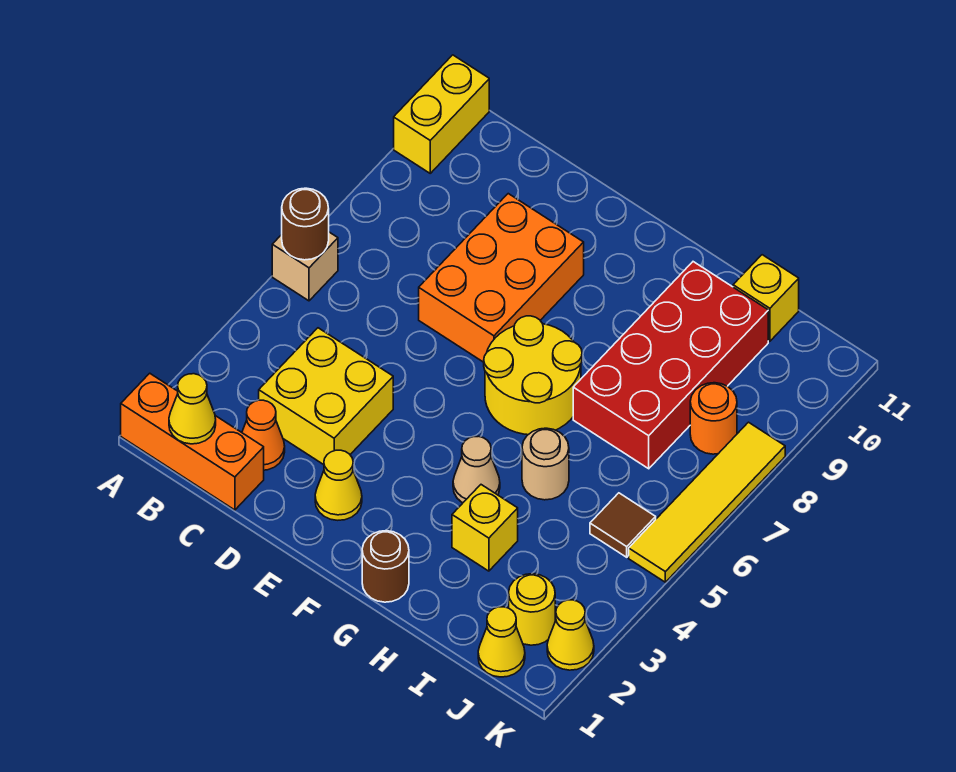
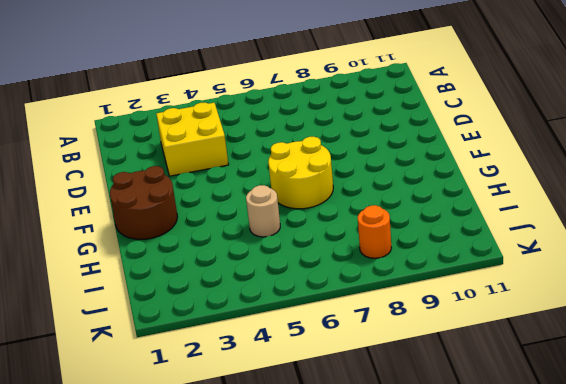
brown round brick F1:G2 level 1 -> brown round brick G1 level 1
none -> orange brick A1:C1 level 1
none -> tan brick A6 level 1
none -> yellow brick A10:A11 level 1

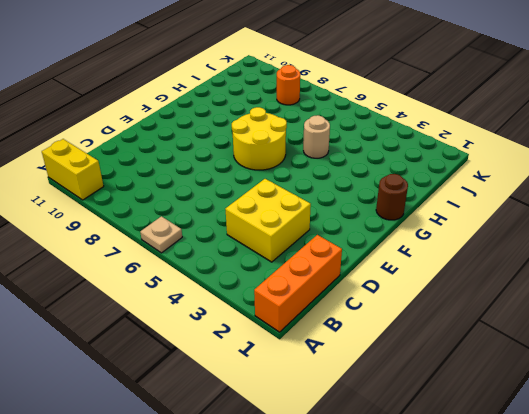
tan plate A6 level 1 -> tan brick A6 level 1
none -> orange cone C2 level 1
none -> orange brick D7:E9 level 1
none -> yellow cone E2 level 1

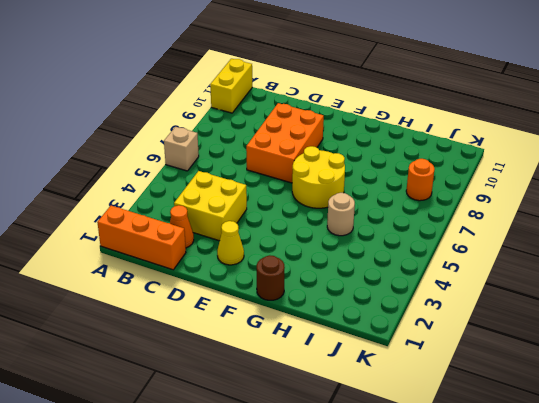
none -> tan cone G4 level 1
none -> yellow brick H3 level 1
none -> red brick H7:I10 level 1

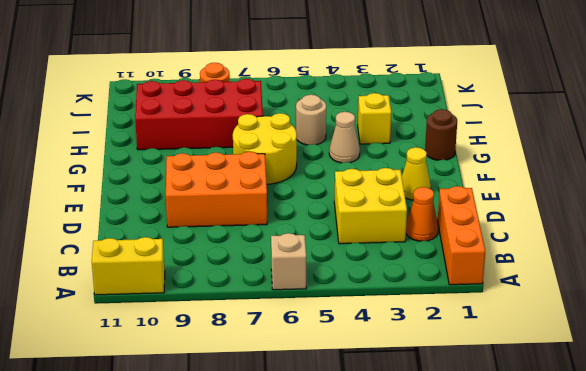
none -> yellow brick I11 level 1
none -> yellow cone J1 level 1
none -> yellow round brick J2 level 1

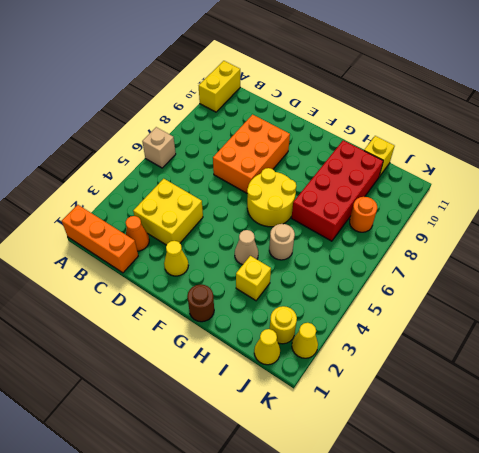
none -> brown tile J5 level 1
none -> yellow tile K5:K8 level 1
none -> brown round brick A6 level 2

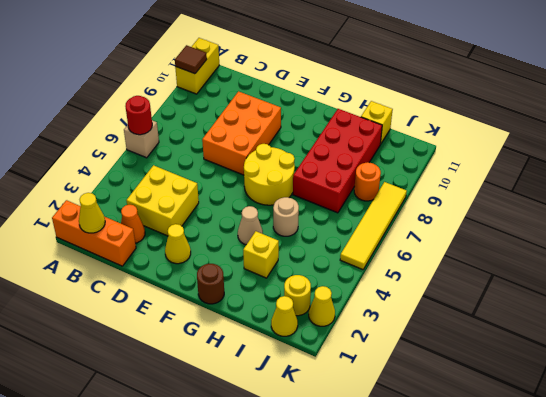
red round brick A6 level 2 -> brown round brick A6 level 2
brown tile A10 level 2 -> brown tile J5 level 1

